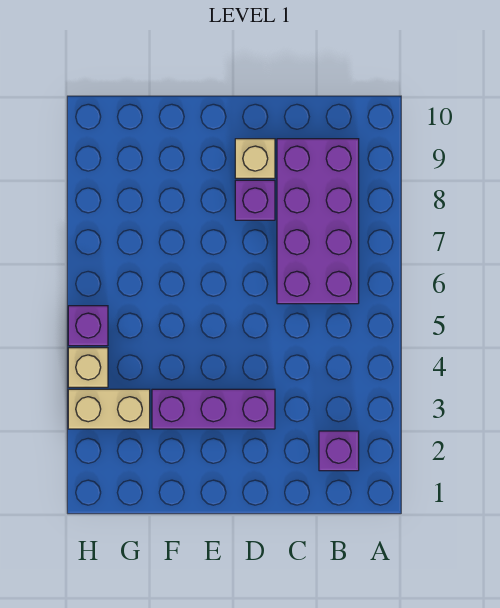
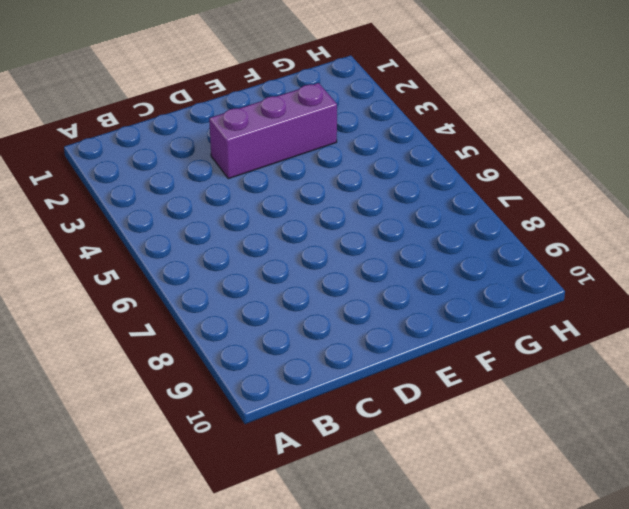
none -> purple brick B2 level 1
none -> purple brick B6:C9 level 1

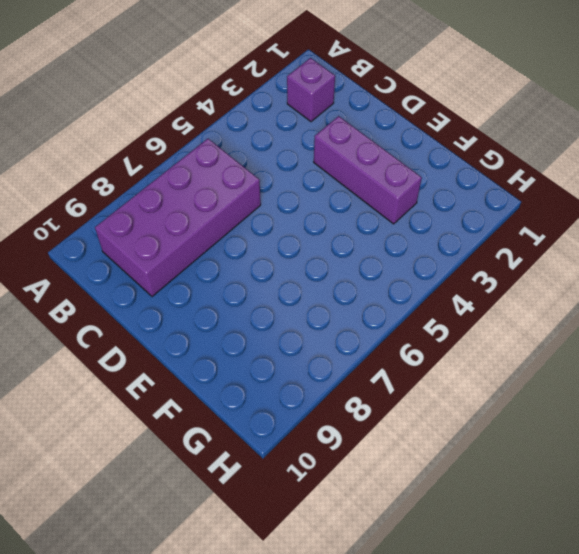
none -> purple brick D8 level 1
none -> tan brick D9 level 1

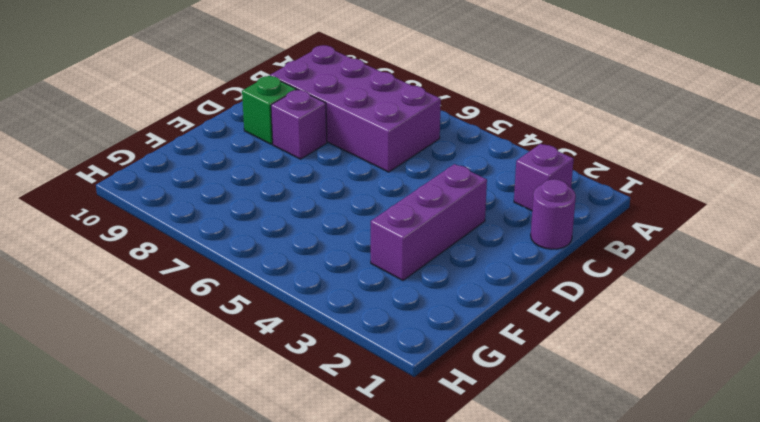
purple round brick C1 level 1 -> none
green brick D9 level 1 -> tan brick D9 level 1
none -> tan brick G3:H3 level 1
none -> tan brick H4 level 1

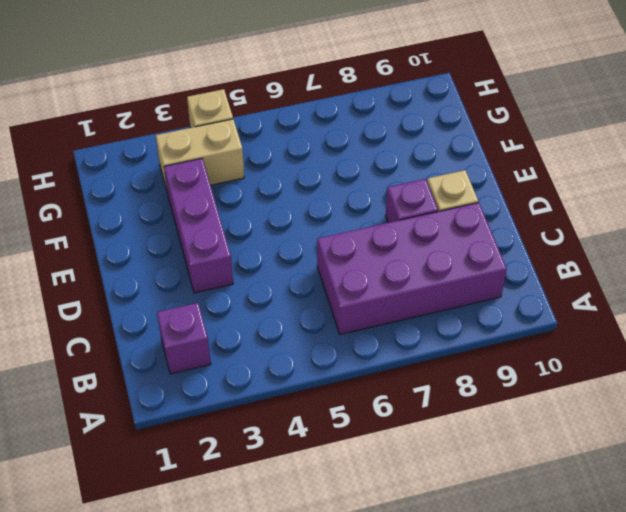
tan brick G3:G4 level 1 -> tan brick G3:H3 level 1
none -> purple brick H5 level 1

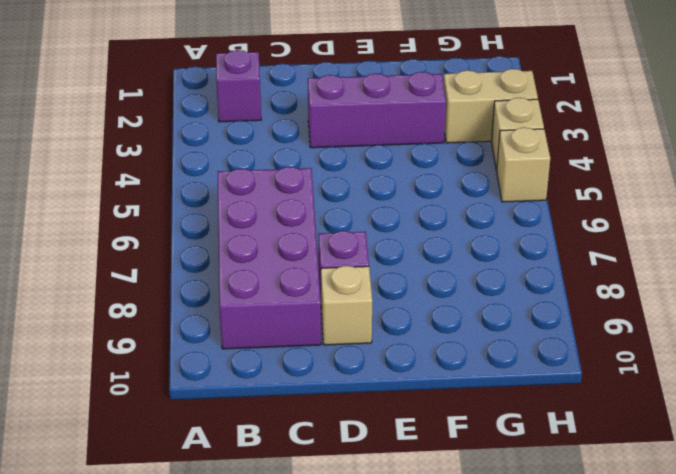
tan brick H5 level 1 -> purple brick H5 level 1

